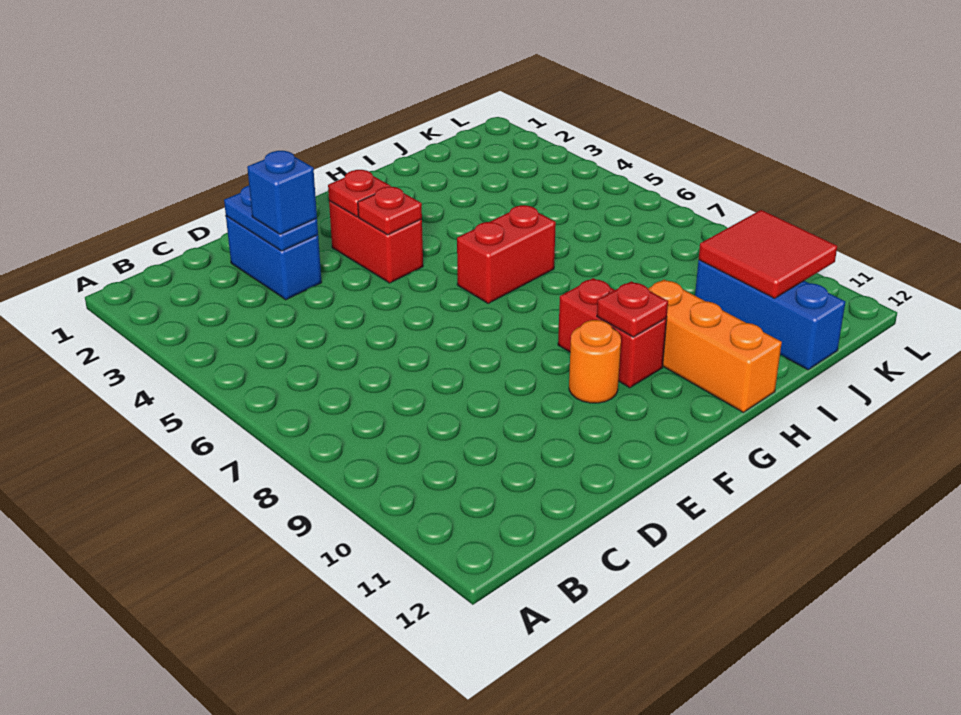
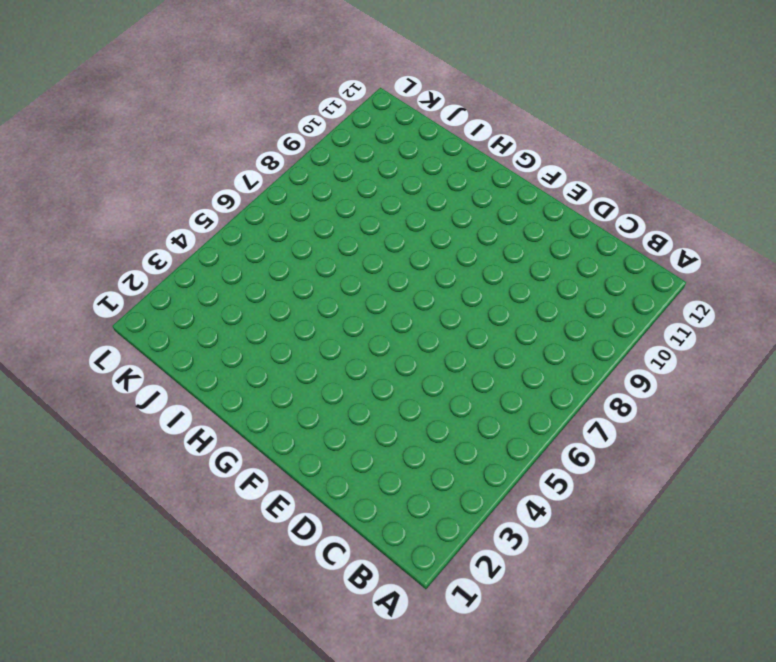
none -> blue brick D2:D3 level 1
none -> red brick F3:F4 level 1
none -> orange round brick F10 level 1

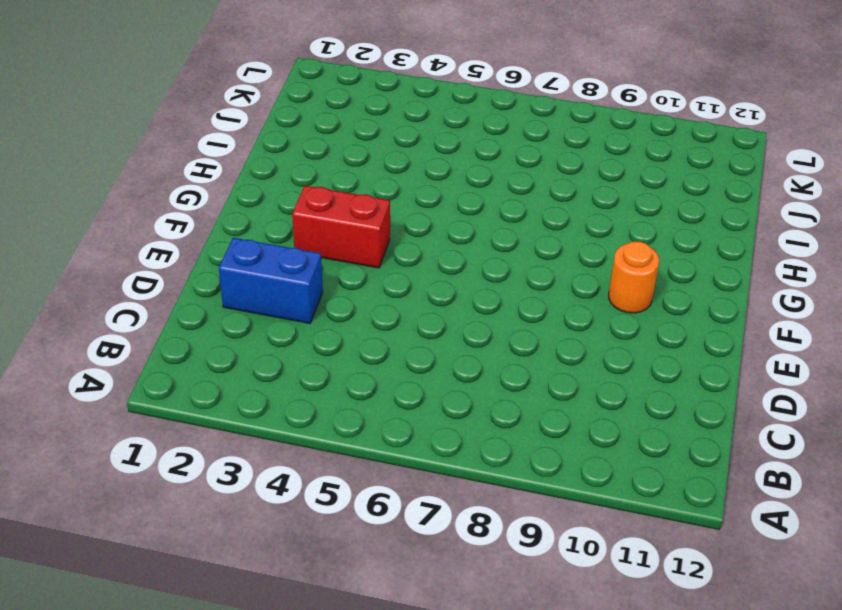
none -> red brick G6:H6 level 1
none -> red brick G9:G10 level 1
none -> orange brick H10:H12 level 1

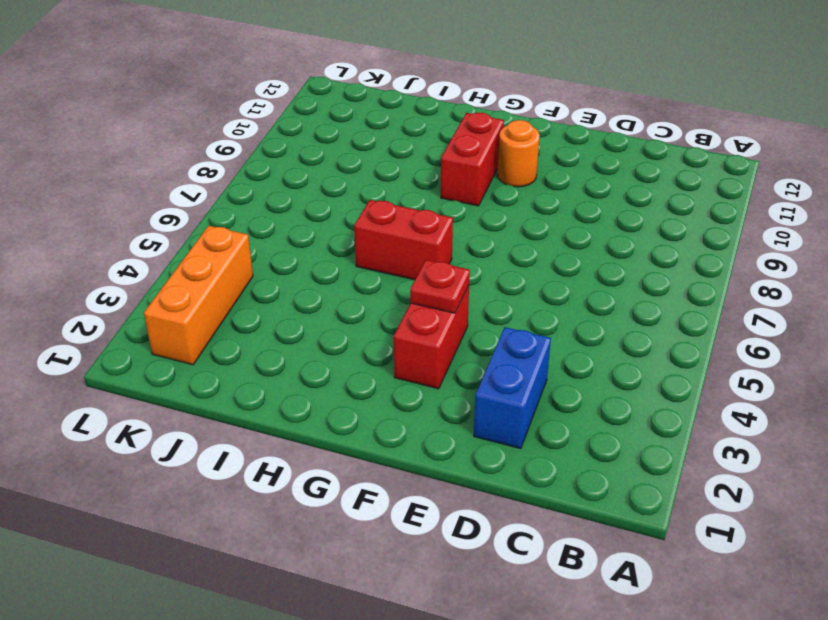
orange brick K2:K4 level 1 -> orange brick H10:H12 level 1
none -> blue brick J10:J12 level 1
none -> blue plate D2:D3 level 2
none -> red plate F3 level 2

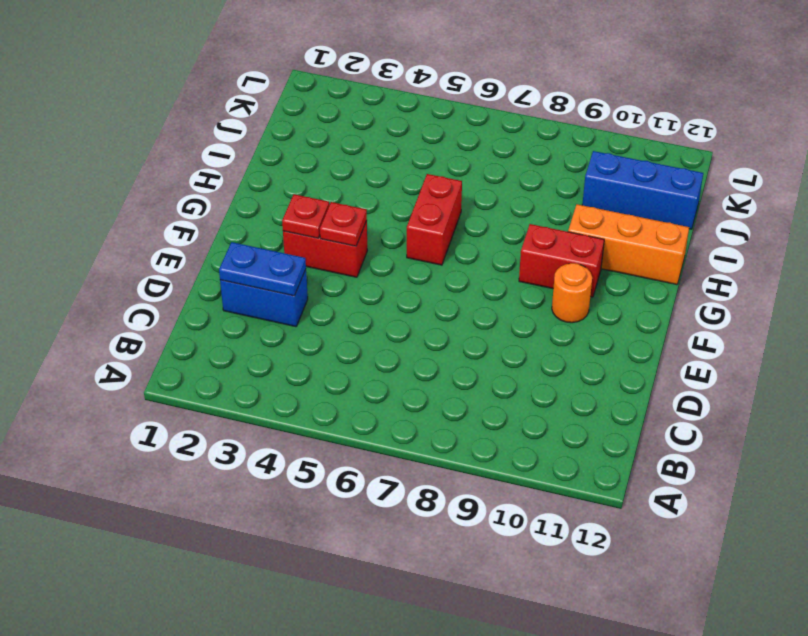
none -> red plate G10 level 2
none -> red tile J10:K11 level 2
none -> blue brick D3 level 3

